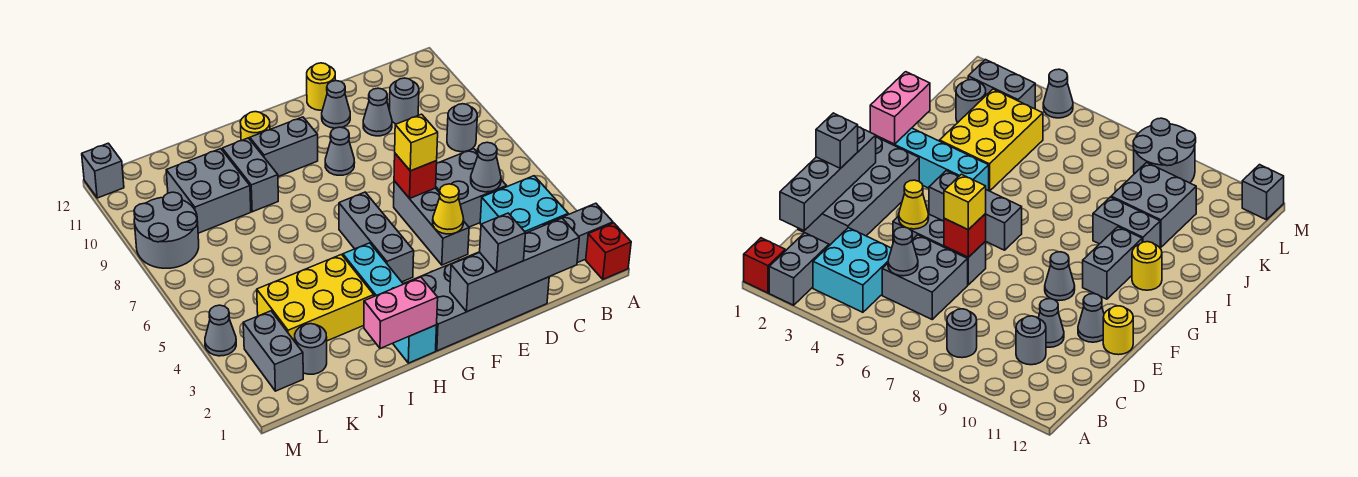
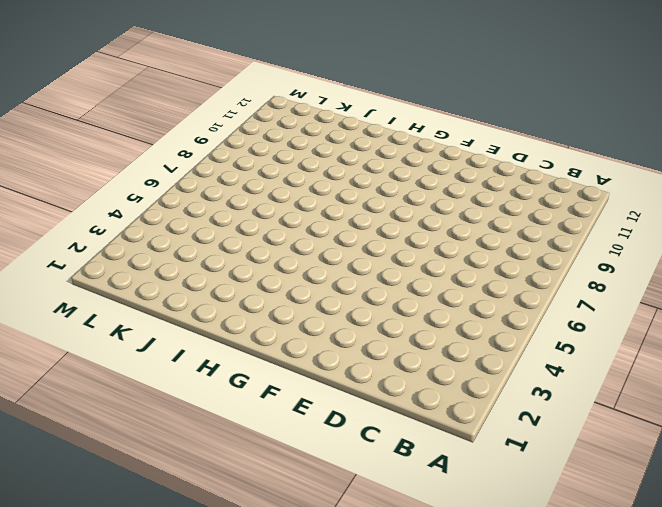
none -> red brick A1 level 1
none -> grey brick A2:B2 level 1
none -> cyan brick B3:C4 level 1
none -> grey round brick B8 level 1

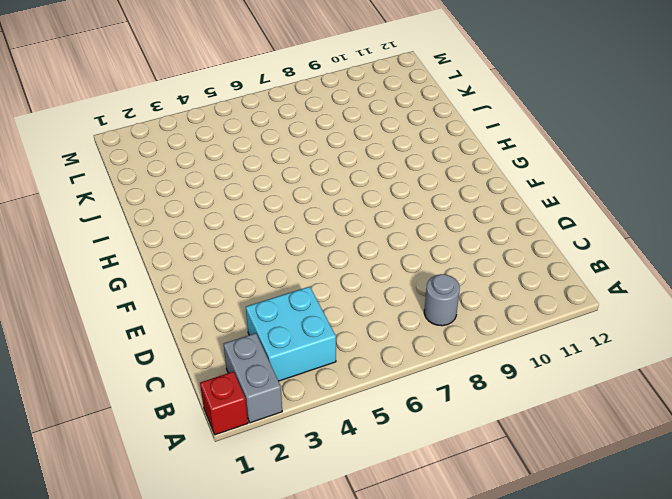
none -> grey brick C5:D6 level 1
none -> grey round brick C10 level 1
none -> grey brick D1:G2 level 1
none -> grey cone D10 level 1

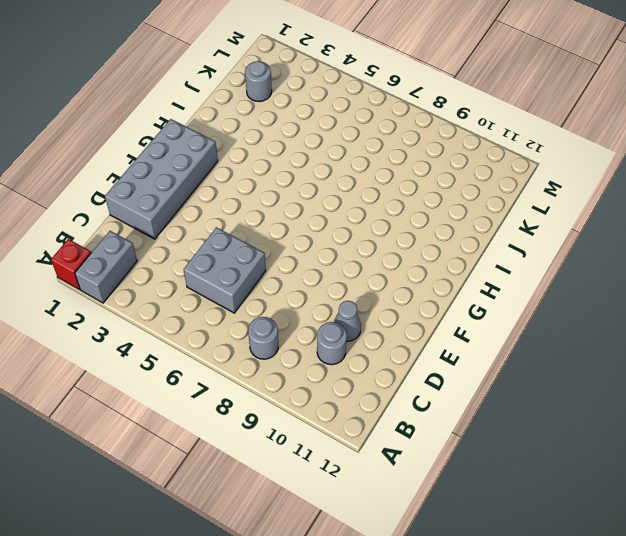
none -> cyan brick B3:C4 level 1
none -> grey brick E4:E6 level 1
none -> grey cone E11 level 1
none -> yellow round brick E12 level 1

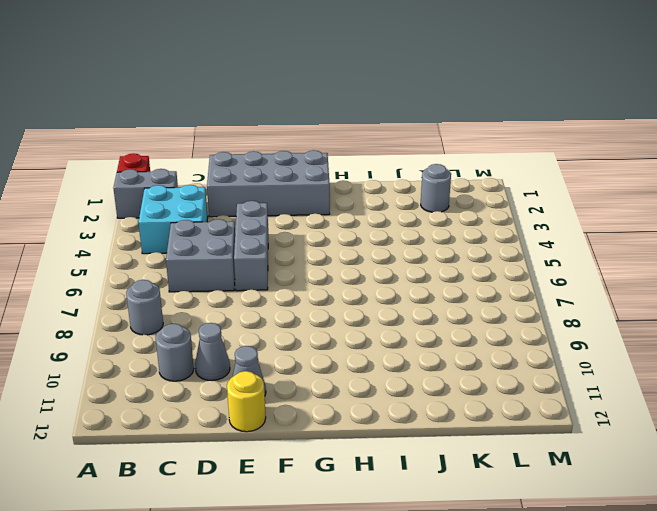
none -> grey cone F9 level 1
none -> grey brick G4:G6 level 1
none -> grey brick G10:H10 level 1
none -> cyan brick H1:H4 level 1

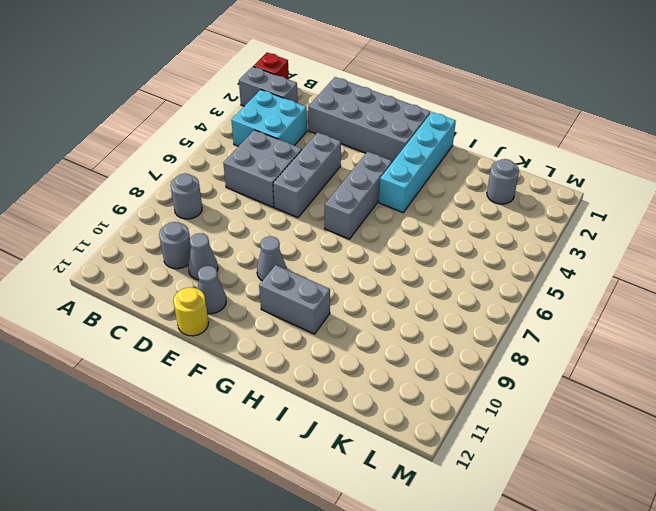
none -> yellow round brick H11 level 1
none -> yellow brick I3:K4 level 1
none -> grey brick I9:I10 level 1
none -> grey brick J9:K10 level 1

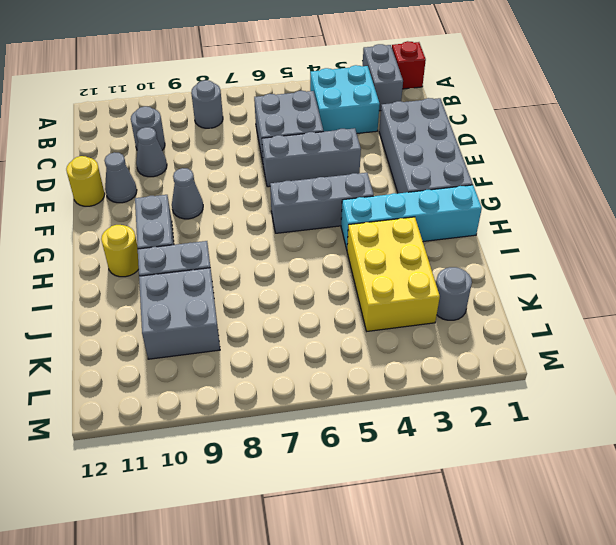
none -> grey brick L2:L3 level 1
none -> grey round brick L8:M9 level 1
none -> grey cone M4 level 1
none -> grey brick M12 level 1

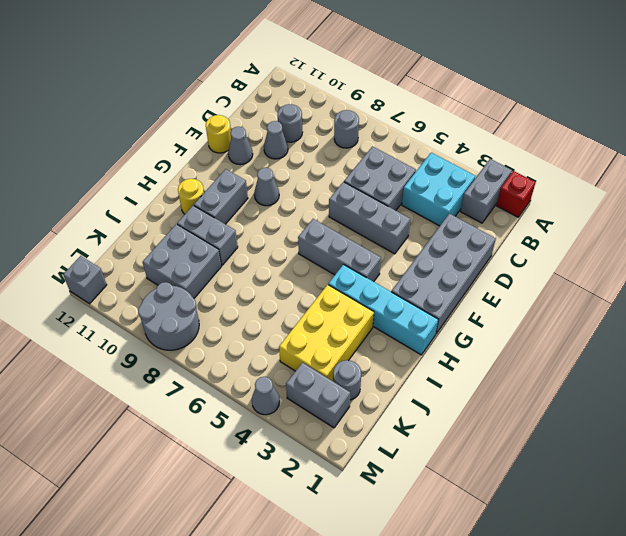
none -> grey brick C1:F1 level 2
none -> grey cone C5 level 2
none -> yellow cone E4 level 2
none -> red brick E6 level 2

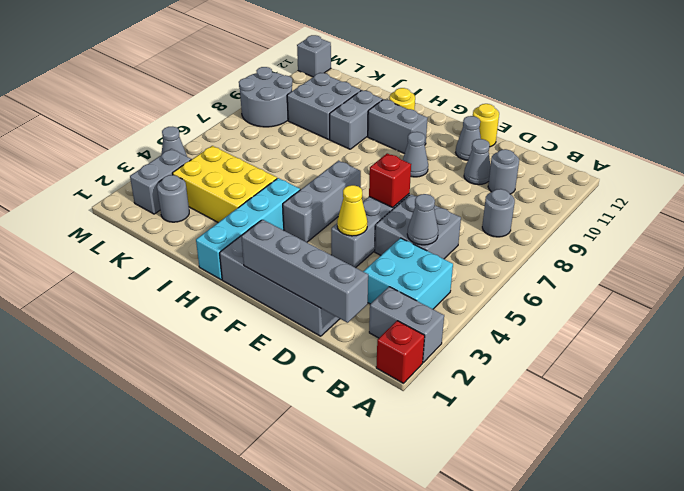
none -> pink brick H1:I1 level 2
none -> grey brick E1 level 3
none -> yellow brick E6 level 3

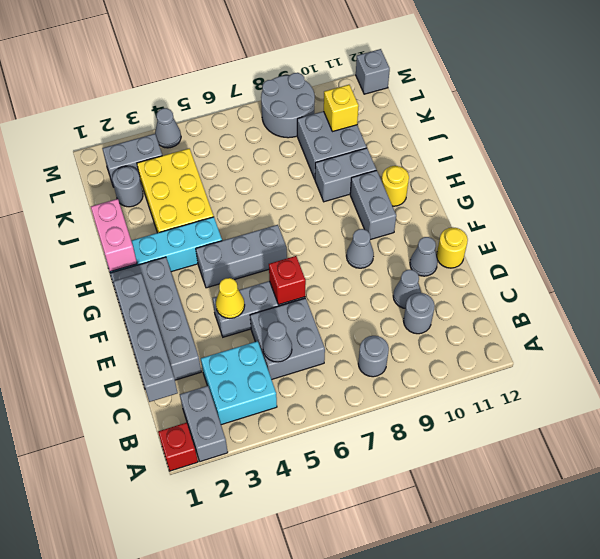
yellow brick K10 level 2 -> yellow brick E6 level 3
none -> grey brick E1 level 3

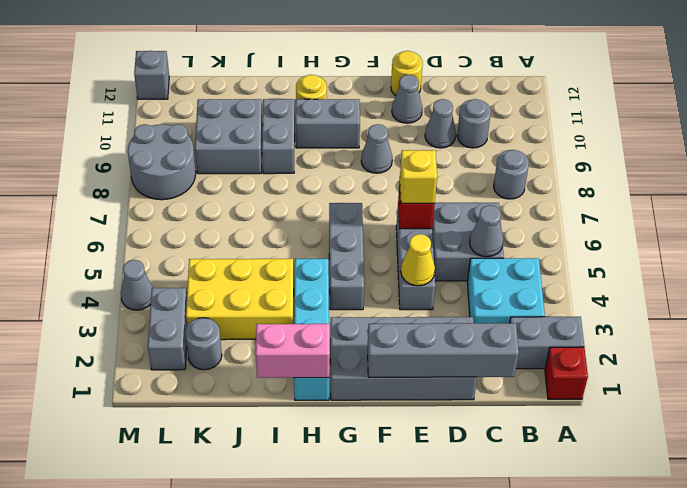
none -> grey brick E1 level 3

